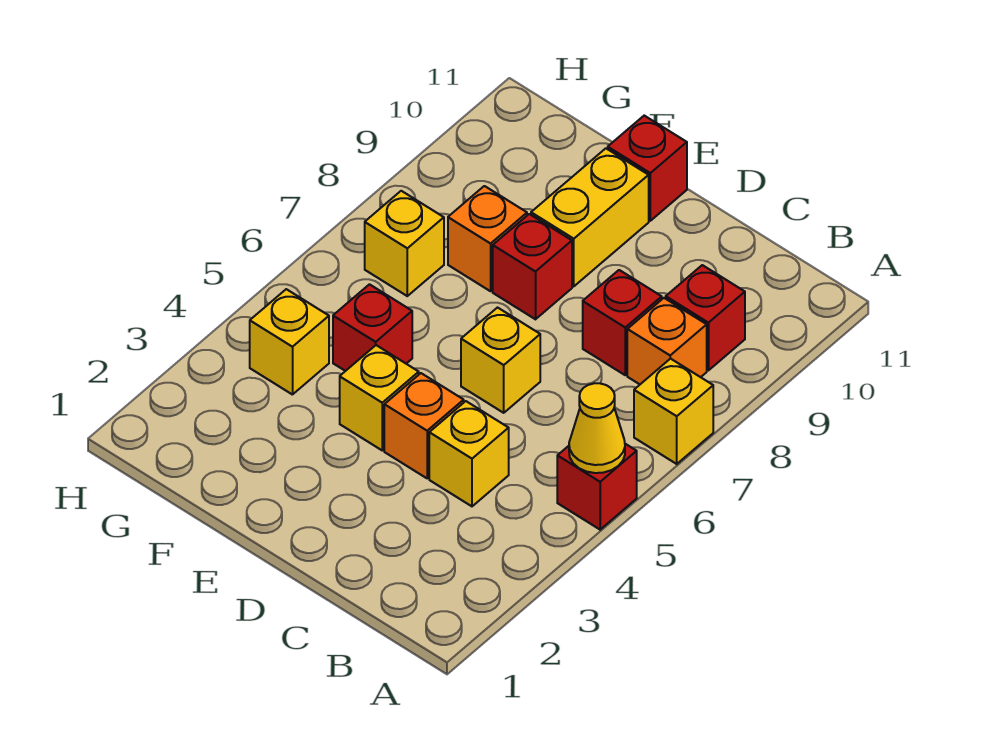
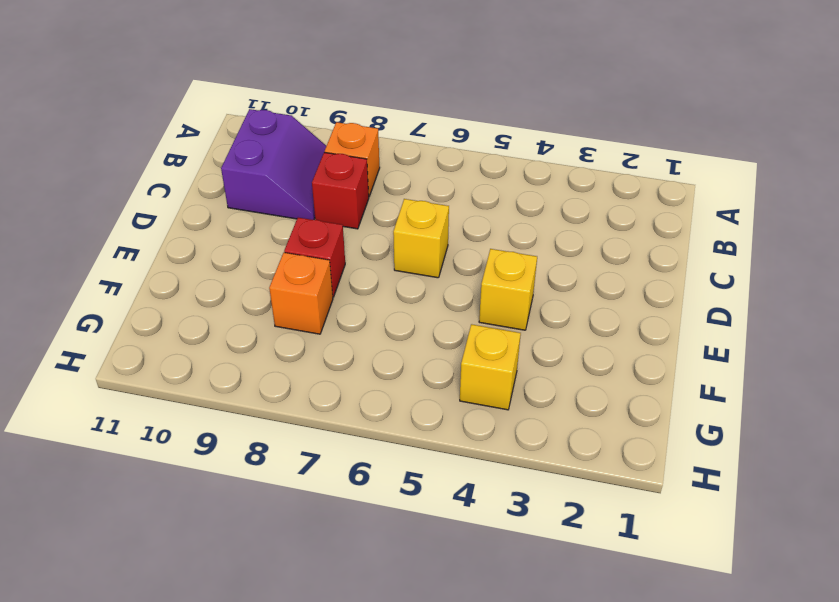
purple slope B9:C10 level 1 top 10 -> red brick B9 level 1
none -> red brick A5 level 1
none -> yellow brick A7 level 1
none -> yellow brick C4 level 1

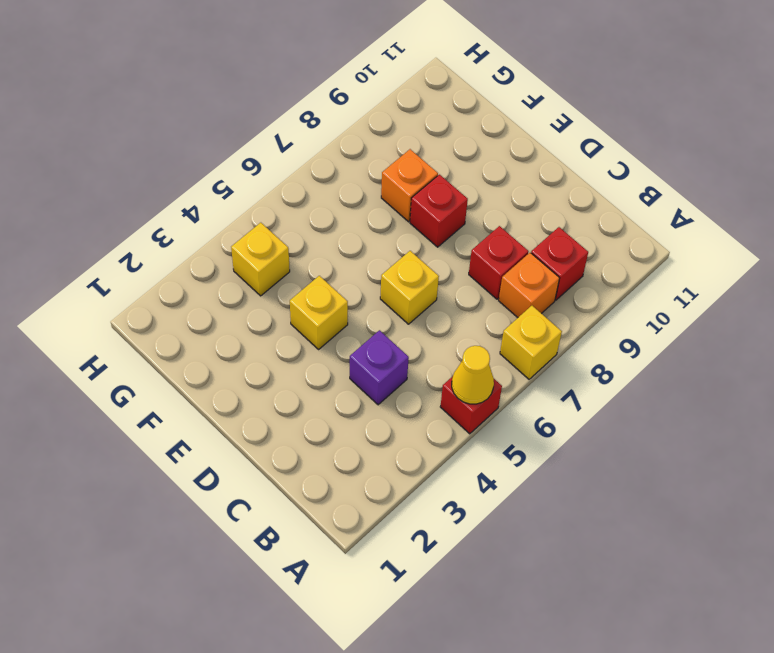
purple brick C4 level 1 -> yellow brick C4 level 1
none -> orange brick D4 level 1
none -> yellow brick E9:E10 level 1
none -> red brick E11 level 1

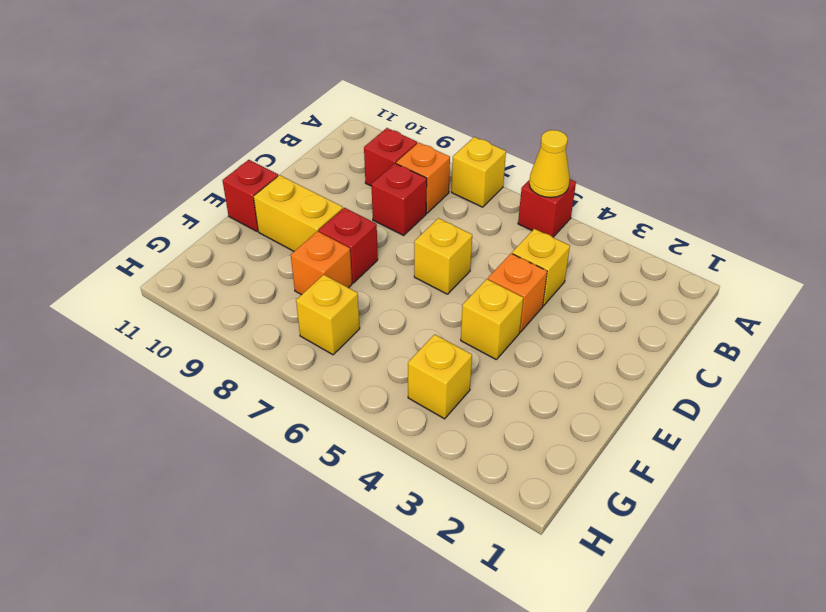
none -> red brick F5 level 1

